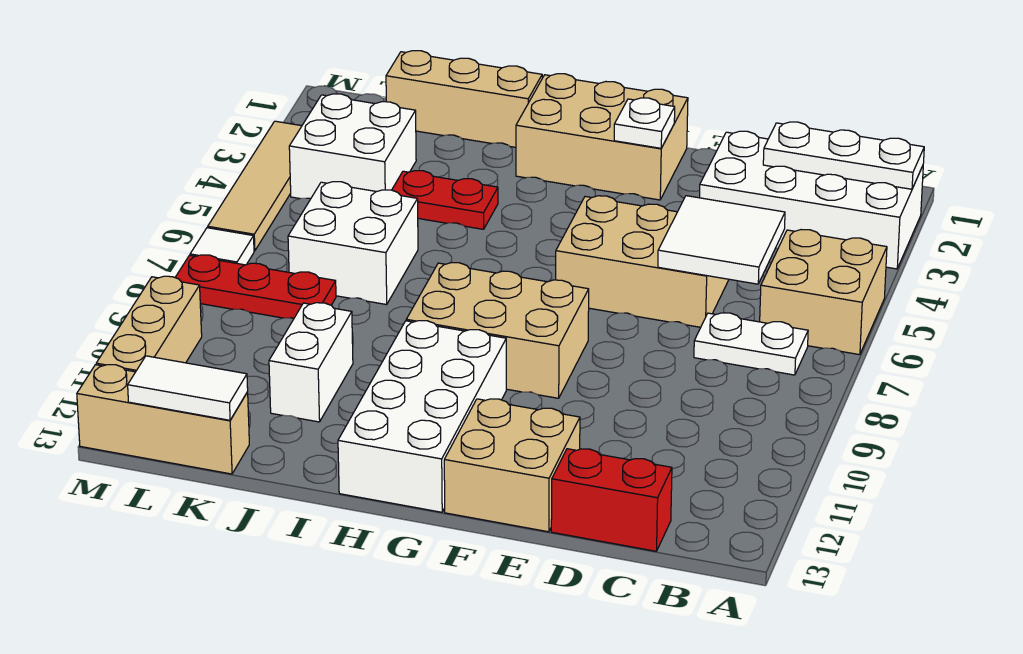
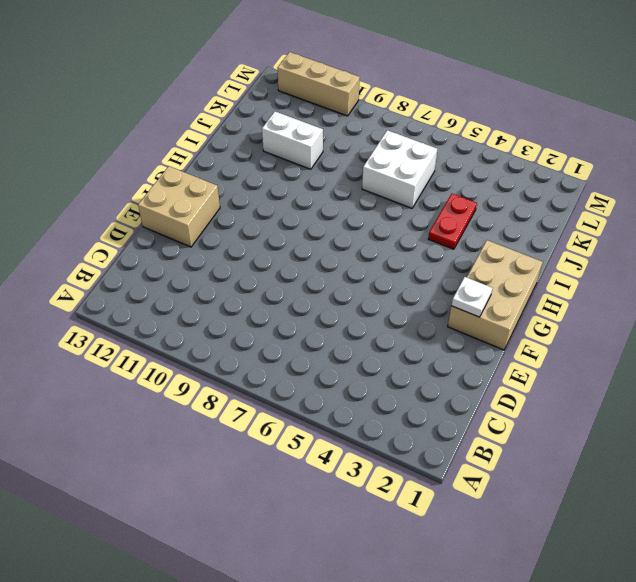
none -> white brick A2:D3 level 1
none -> tan brick A5:B6 level 1
none -> white plate B7:C7 level 1

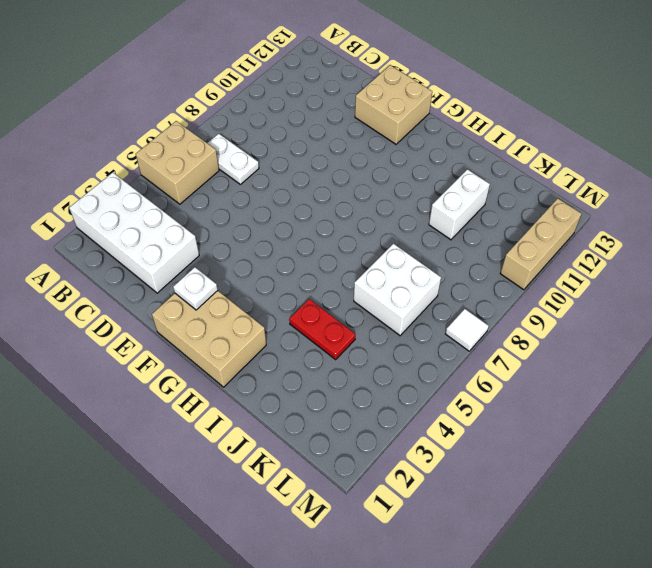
none -> red brick C13:D13 level 1
none -> tan brick D5:F6 level 1
none -> tan brick F8:H9 level 1

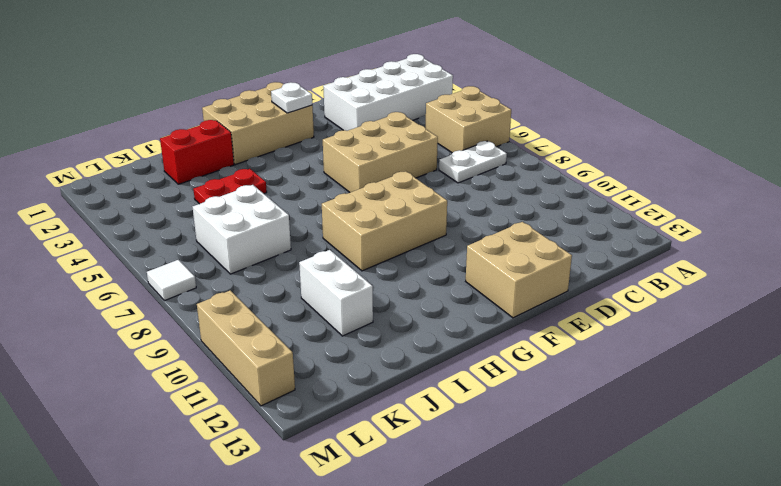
red brick I2:J2 level 1 -> red brick C13:D13 level 1
none -> white brick G10:H13 level 1
none -> tan brick I1:K1 level 1
none -> white brick K3:L4 level 1

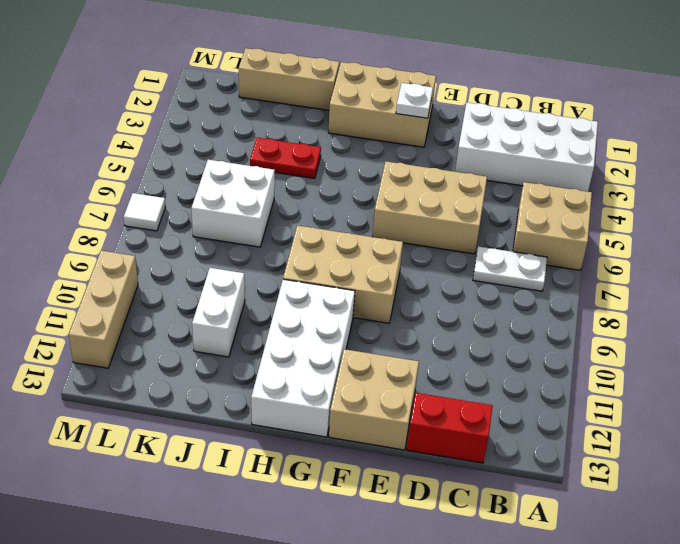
none -> white brick K3:L4 level 1
none -> red plate K8:M8 level 1
none -> tan brick K13:M13 level 1

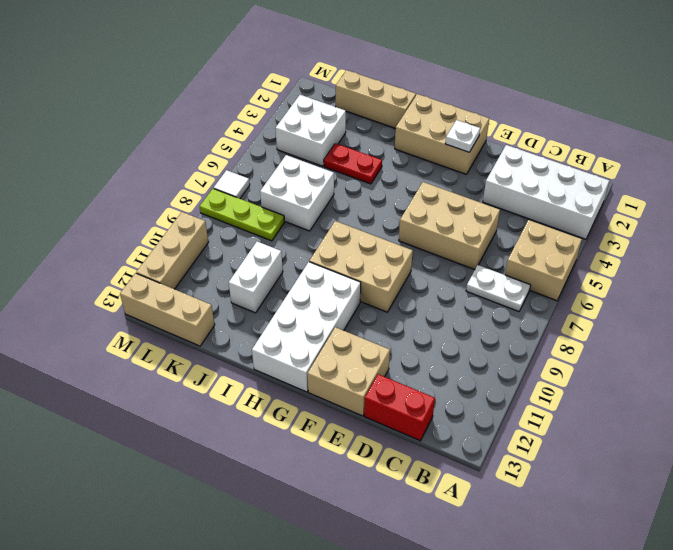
lime plate K8:M8 level 1 -> red plate K8:M8 level 1
none -> tan tile M3:M6 level 1
none -> white plate A2:C2 level 2
none -> white tile C5:D6 level 2

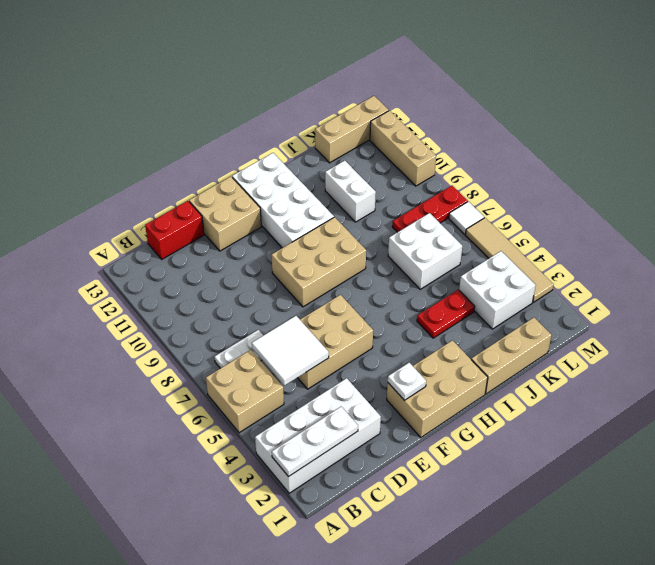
none -> white tile K13:L13 level 2

